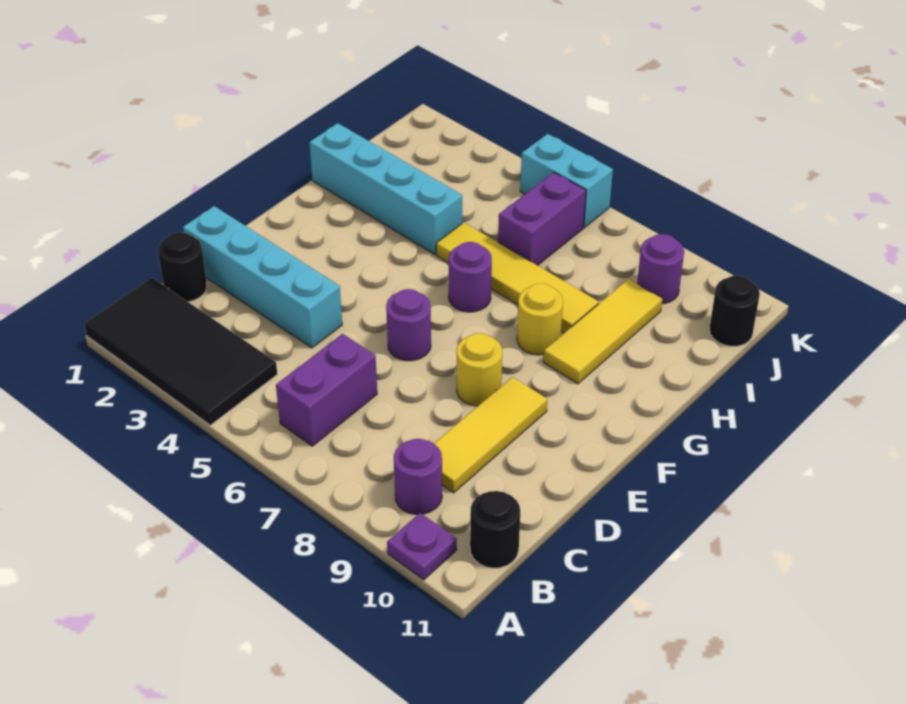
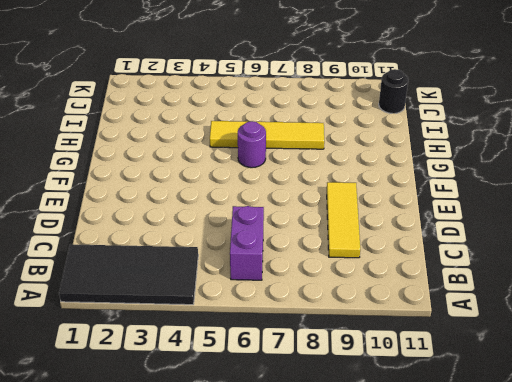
none -> purple plate A10 level 1
none -> purple round brick B9 level 1
none -> black round brick B11 level 1

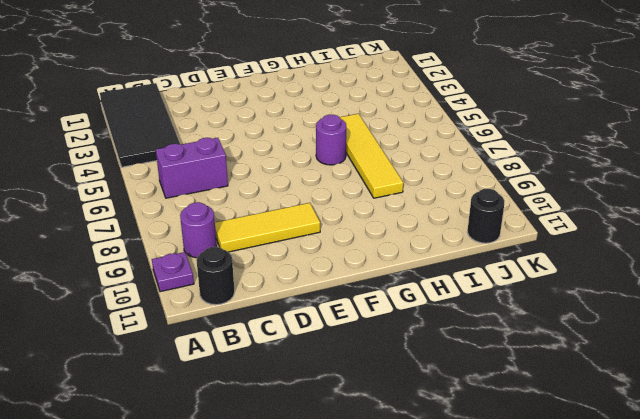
none -> black round brick C1 level 1
none -> cyan brick D1:D4 level 1
none -> purple round brick E6 level 1

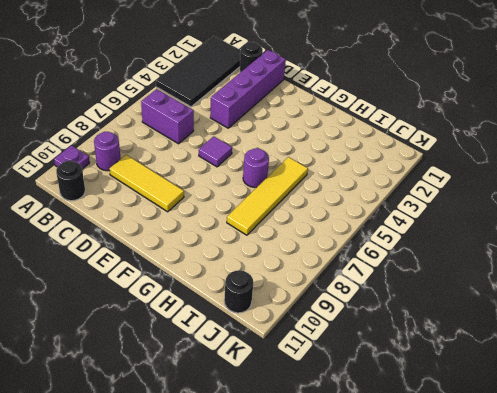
purple brick D1:D4 level 1 -> cyan brick D1:D4 level 1
purple tile E6 level 1 -> purple round brick E6 level 1
none -> yellow round brick E8 level 1
none -> yellow round brick G8 level 1
none -> yellow tile G9:I9 level 1

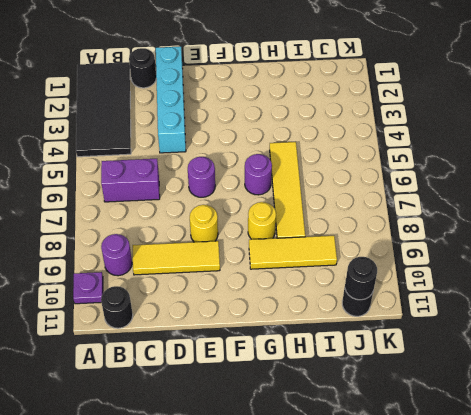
black round brick J11 level 2 -> none
none -> cyan brick H1:H4 level 1
none -> purple brick I6:J6 level 1
none -> purple round brick J9 level 1

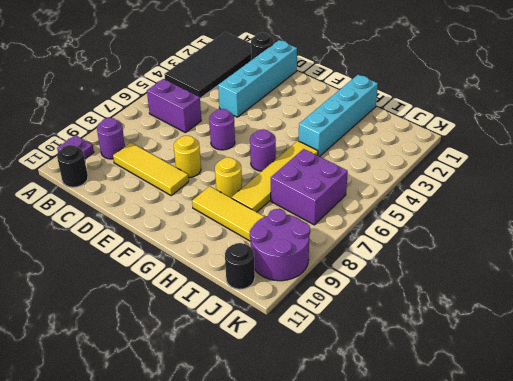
purple brick I6:J7 level 1 -> purple brick I6:J6 level 1
purple round brick J9:K10 level 1 -> purple round brick J9 level 1
none -> cyan brick K5:K6 level 1

